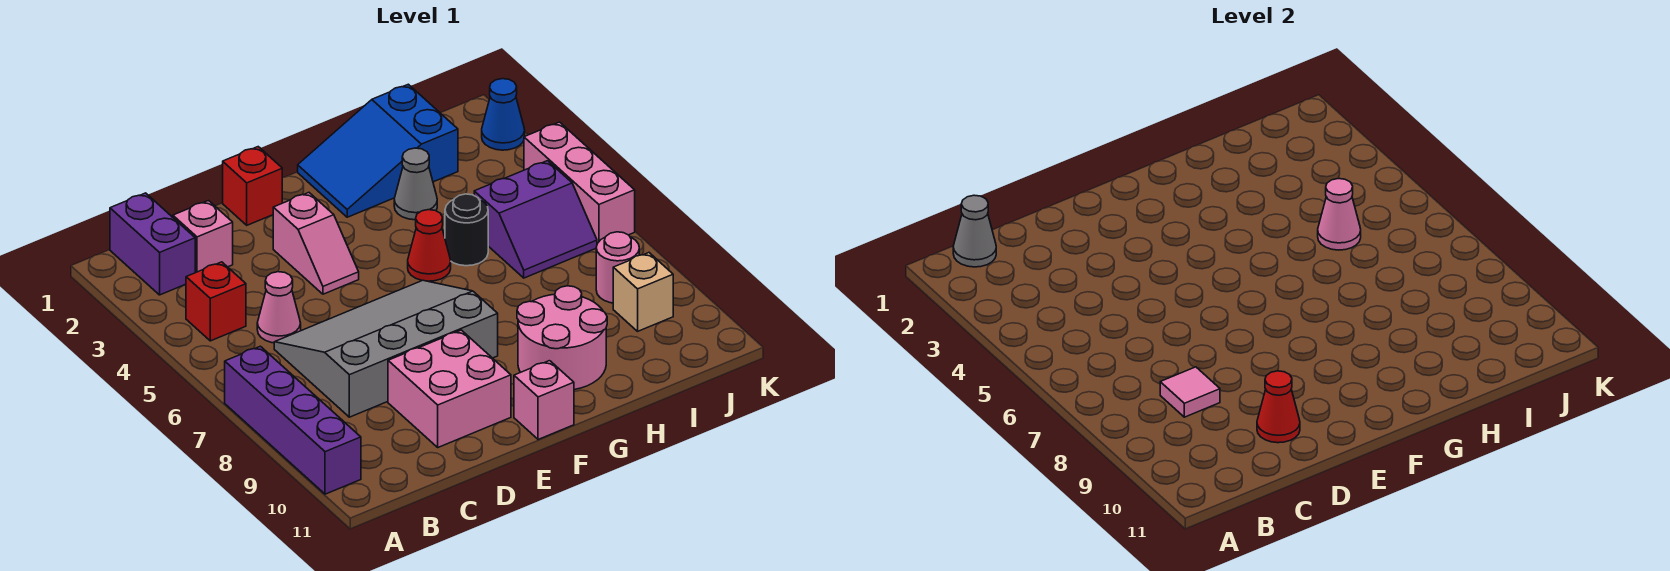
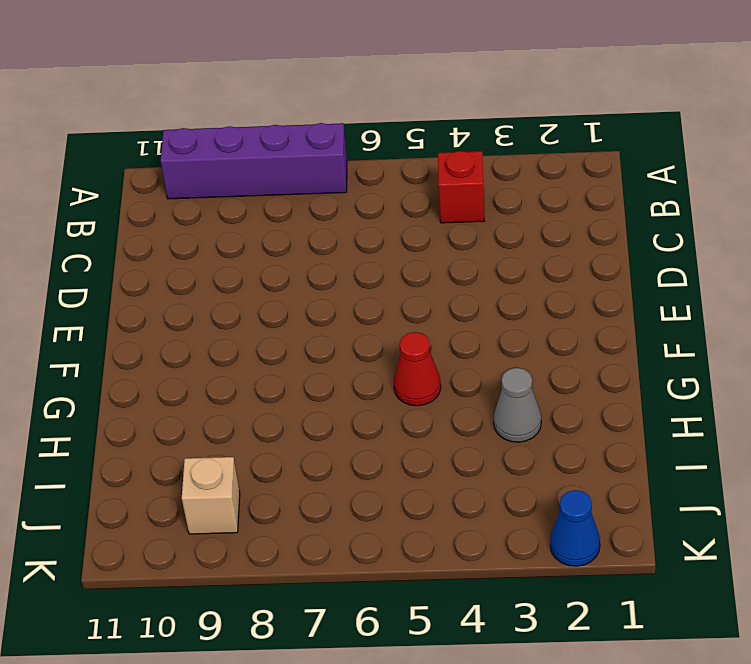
none -> purple brick B1:B2 level 1
none -> pink brick C2 level 1
none -> pink cone C5 level 1

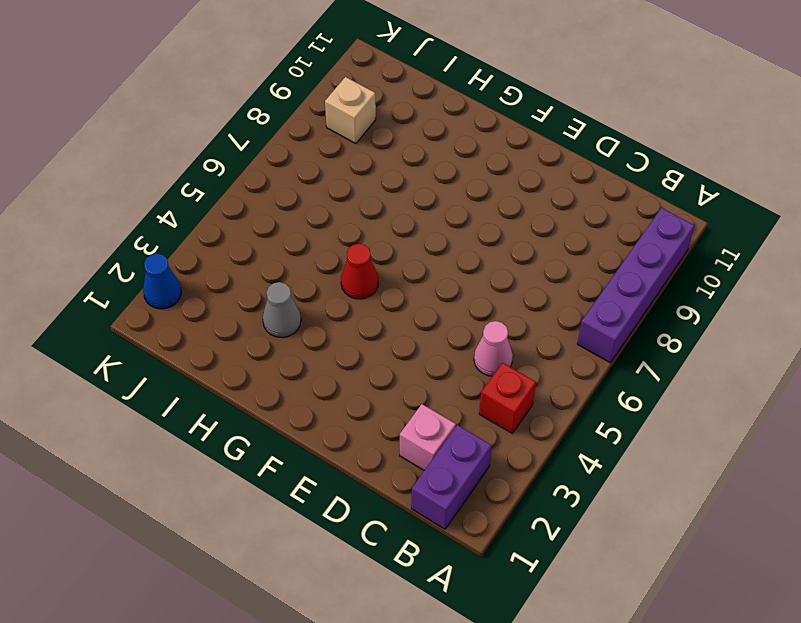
none -> grey slope C6:F8 level 1 top 8
none -> pink brick D9:E10 level 1
none -> red brick E1 level 1

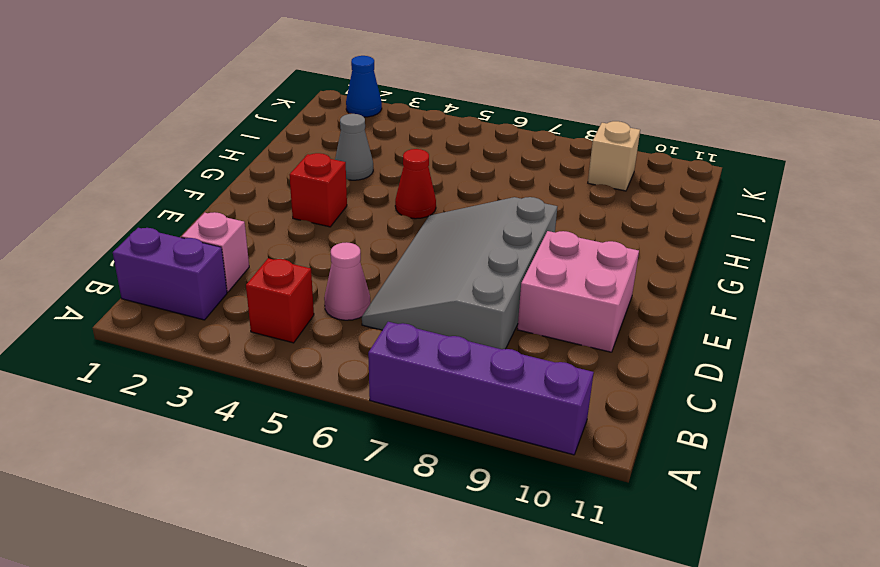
red brick F3 level 1 -> red brick E1 level 1
none -> pink slope E3:E4 level 1 top 3
none -> pink brick F11 level 1
none -> blue slope G1:I2 level 1 top I

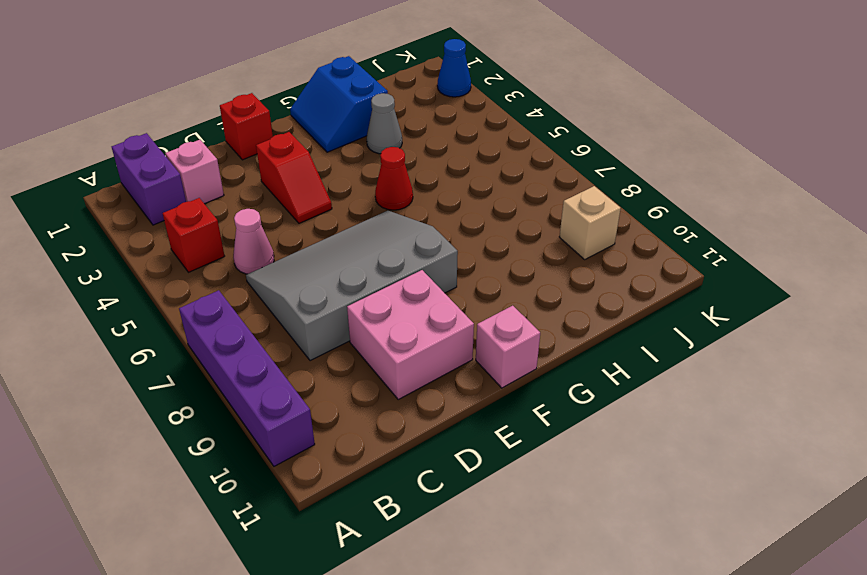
red slope E3:E4 level 1 top 3 -> pink slope E3:E4 level 1 top 3
blue slope G1:H2 level 1 top H -> blue slope G1:I2 level 1 top I
none -> pink round brick G9:H10 level 1
none -> black round brick H5 level 1
none -> purple slope I5:J6 level 1 top 5

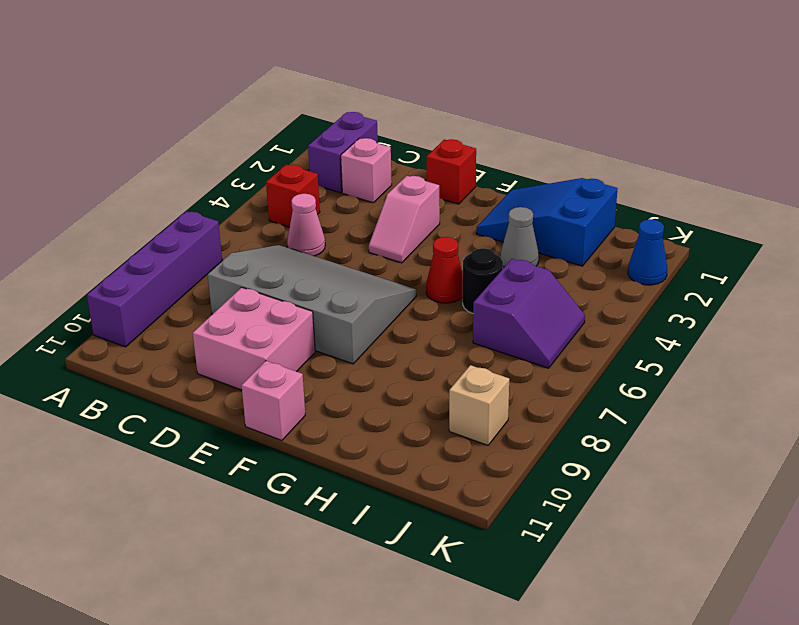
purple slope I5:J6 level 1 top I -> purple slope I5:J6 level 1 top 5
none -> pink round brick G9:H10 level 1
none -> pink round brick J8 level 1
none -> pink brick K4:K6 level 1

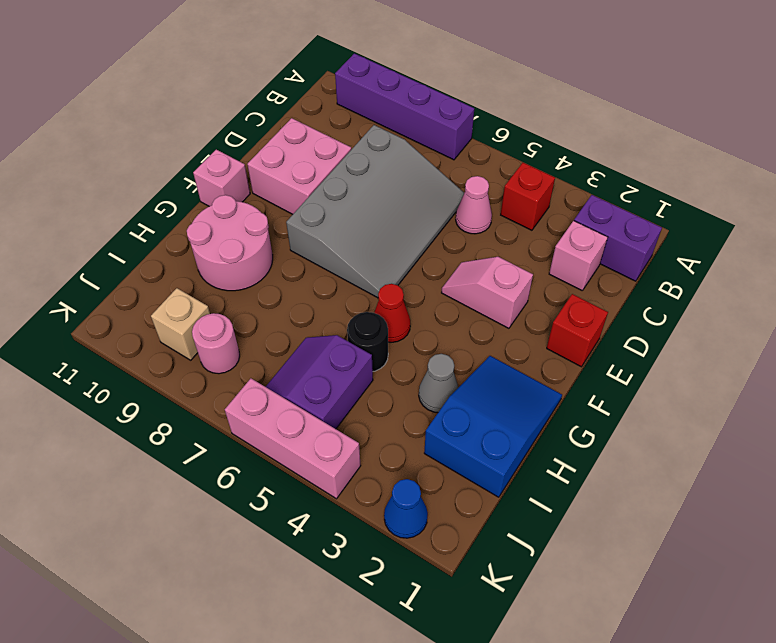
none -> grey cone B1 level 2
none -> pink tile C8 level 2
none -> red cone D10 level 2

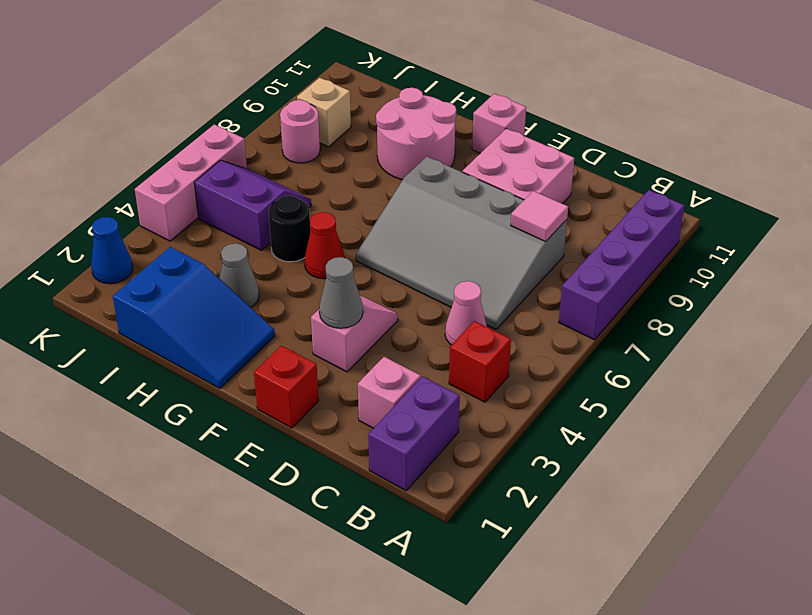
grey cone E3 level 2 -> grey cone B1 level 2
none -> red cone D10 level 2
none -> pink cone I5 level 2

